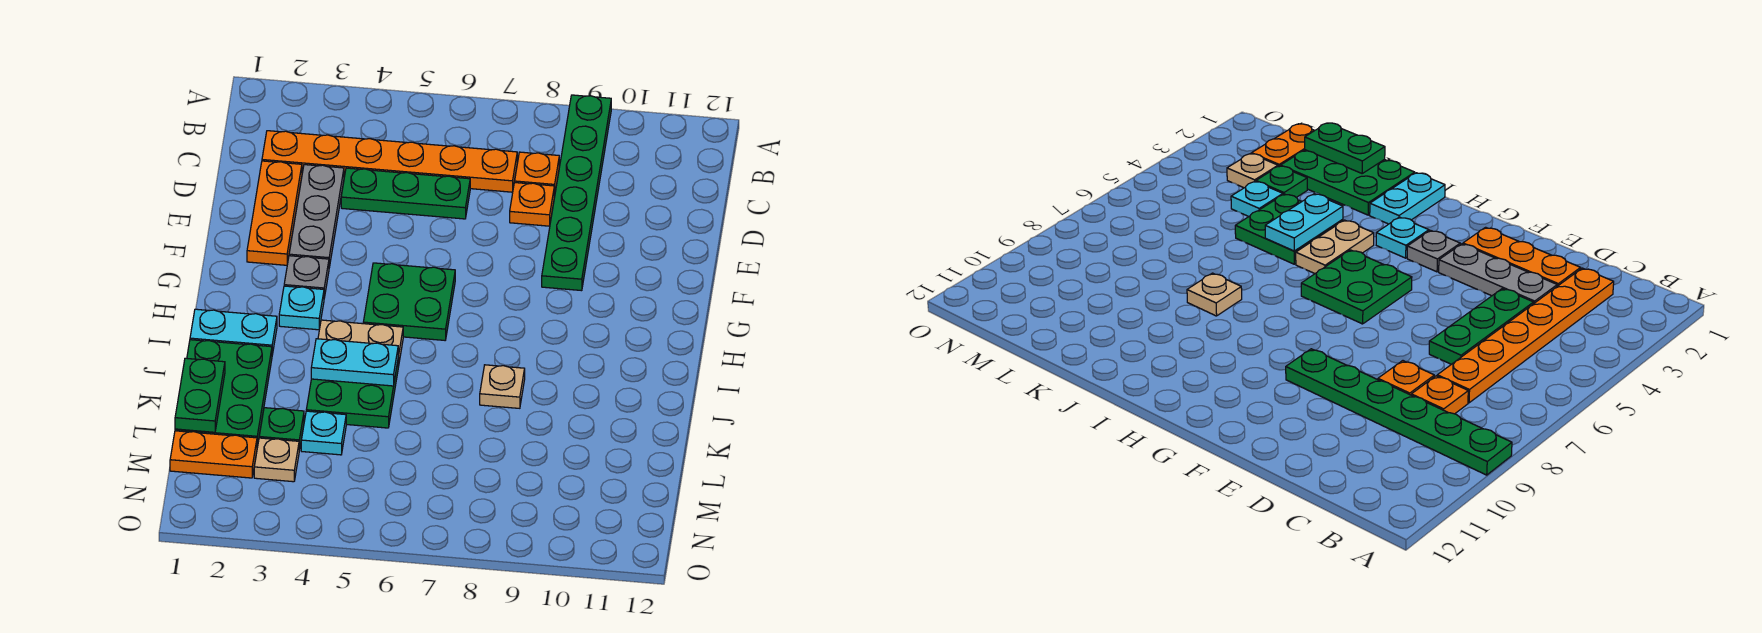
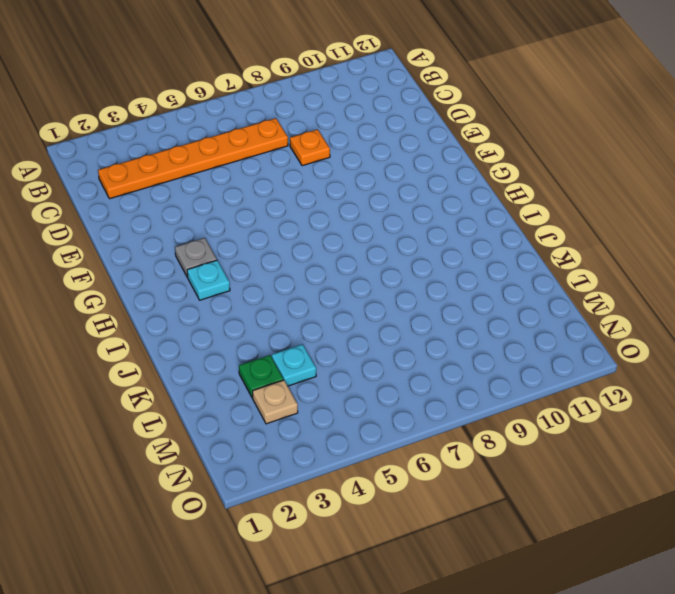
none -> green plate A9:F9 level 1
none -> orange plate C8 level 1
none -> orange plate D2:F2 level 1

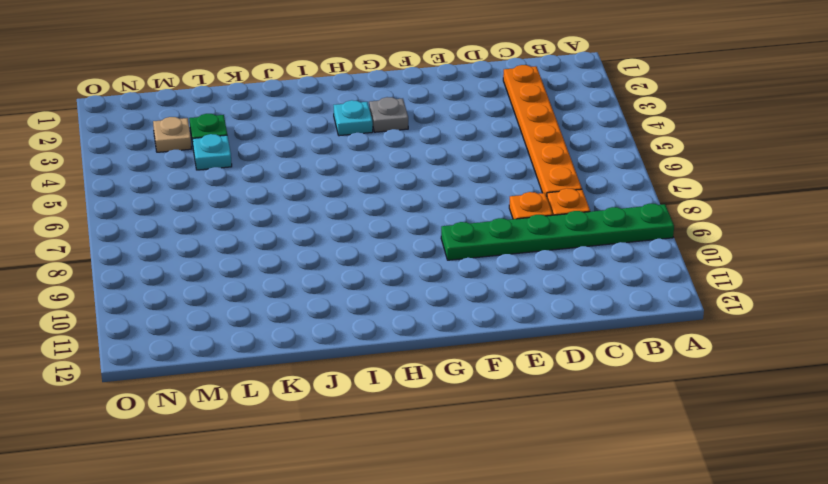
none -> orange plate D2:F2 level 1
none -> grey plate D3:F3 level 1
none -> green plate D4:D6 level 1

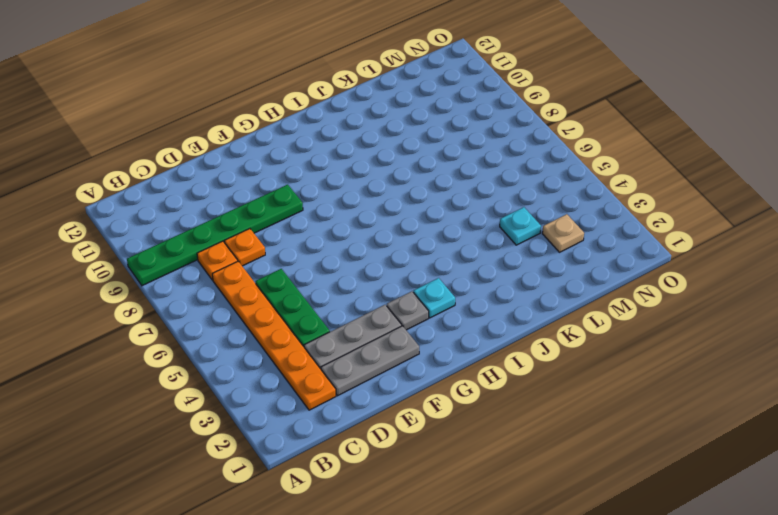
grey plate D2:F2 level 1 -> orange plate D2:F2 level 1
none -> green plate G5:H6 level 1
none -> cyan plate I1:I2 level 1
none -> tan plate I4:I5 level 1

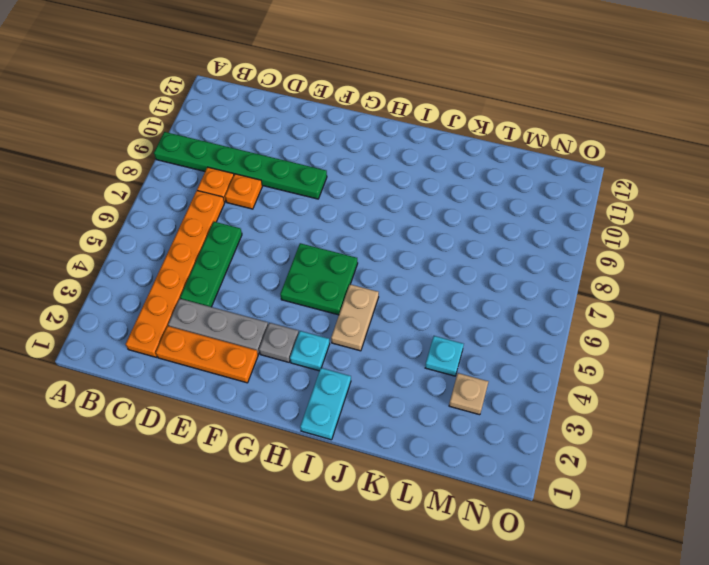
none -> green plate J1:L2 level 1
none -> green plate J4:K5 level 1
none -> tan plate J8 level 1

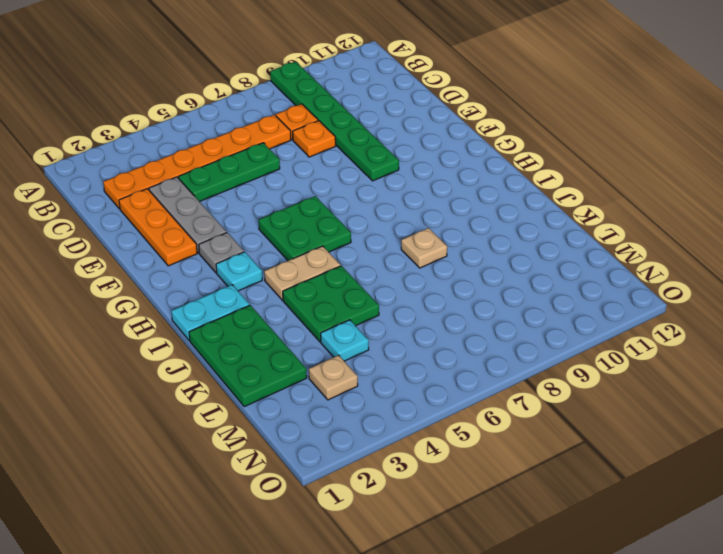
none -> green plate L3 level 1
none -> orange plate M1:M2 level 1
none -> cyan plate J4:J5 level 2

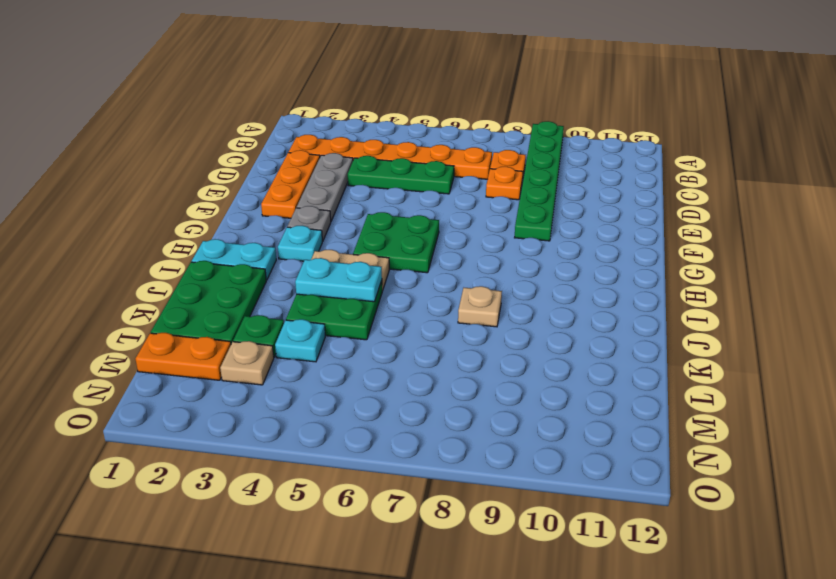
none -> green plate K1:L1 level 2

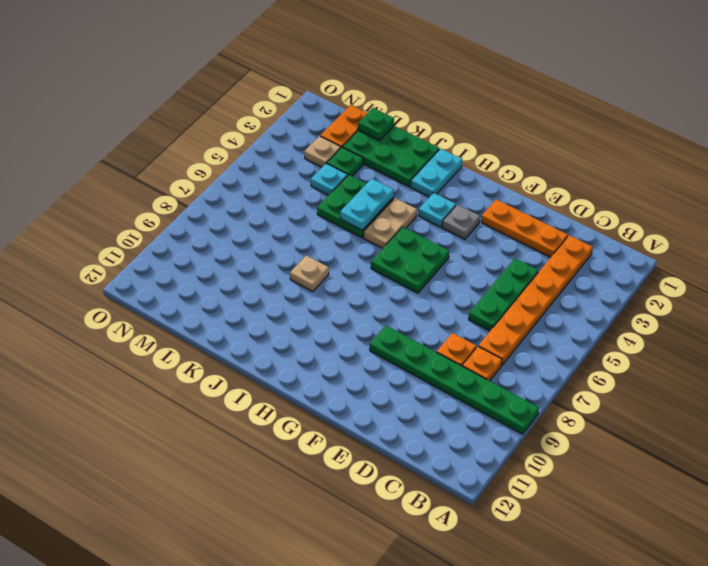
green plate L1 level 2 -> green plate K1:L1 level 2
none -> grey plate D3:F3 level 1

